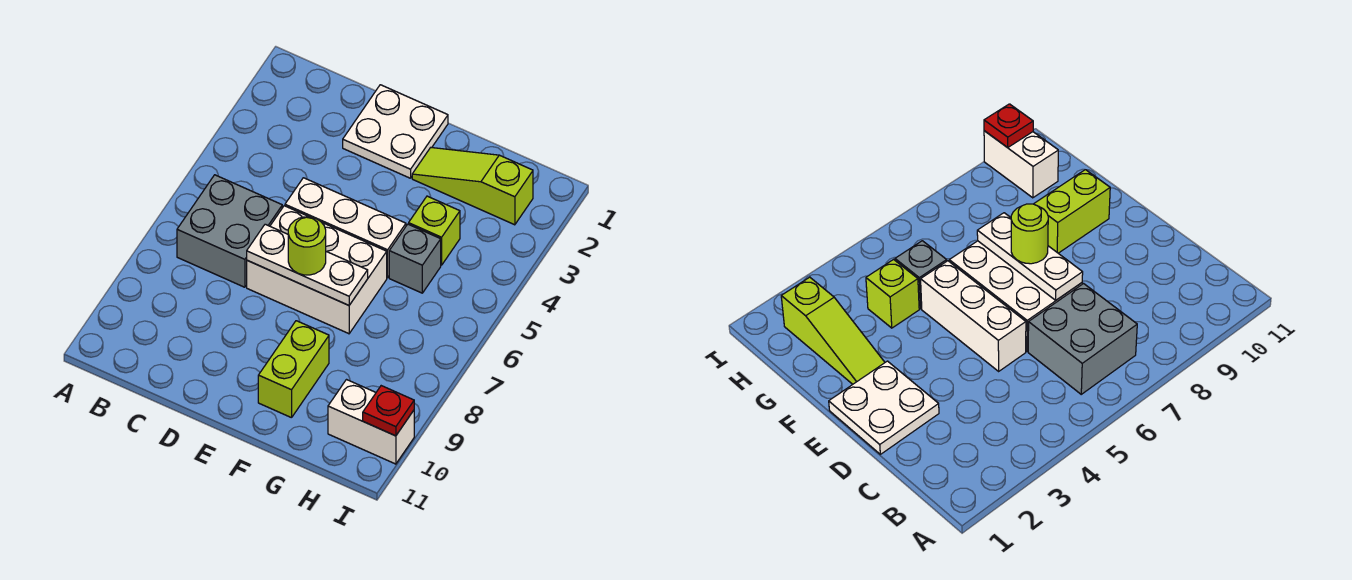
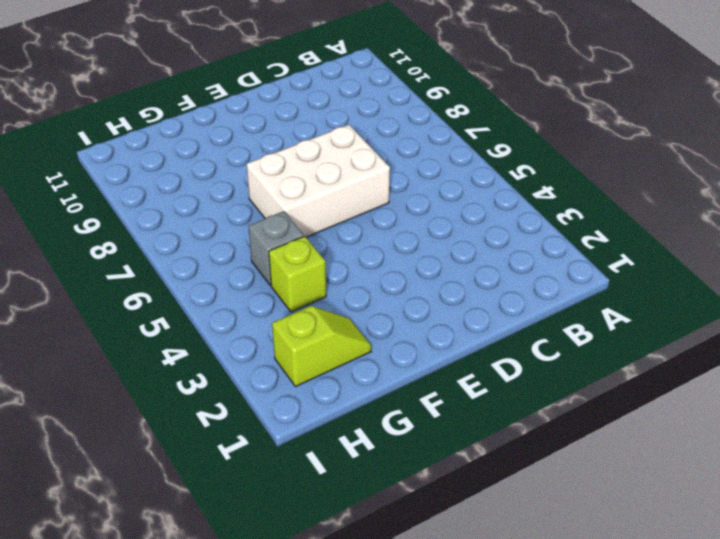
lime slope G2:H2 level 1 top H -> lime slope F2:H2 level 1 top H
none -> grey brick B6:C7 level 1
none -> white plate D1:E2 level 1
none -> white brick D5:F5 level 1

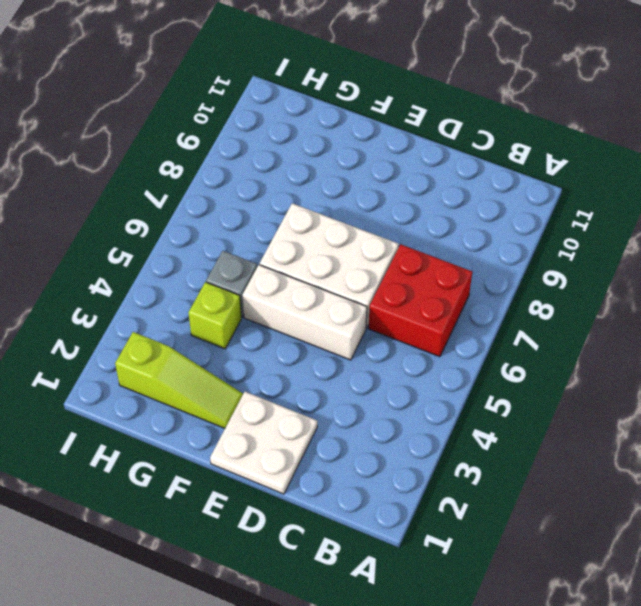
red brick B6:C7 level 1 -> grey brick B6:C7 level 1
none -> lime brick F9:F10 level 1
none -> white brick H10:I10 level 1
none -> white plate D7:F7 level 2

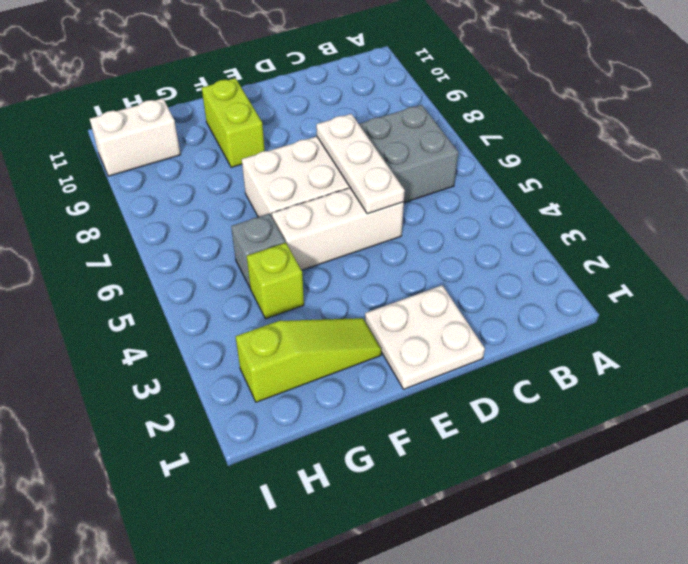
white plate D5:D7 level 2 -> white plate D7:F7 level 2
none -> red plate I10 level 2
none -> lime round brick E7 level 3

